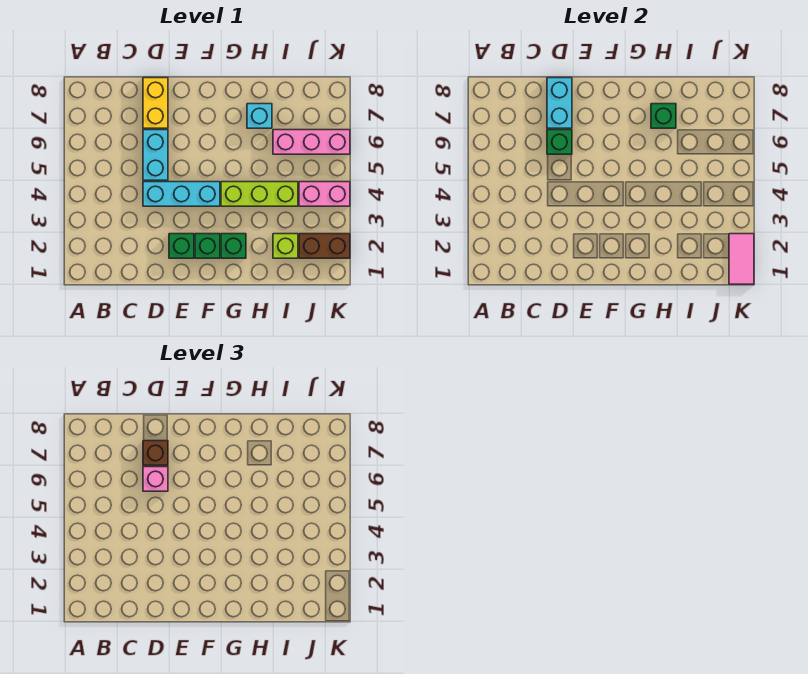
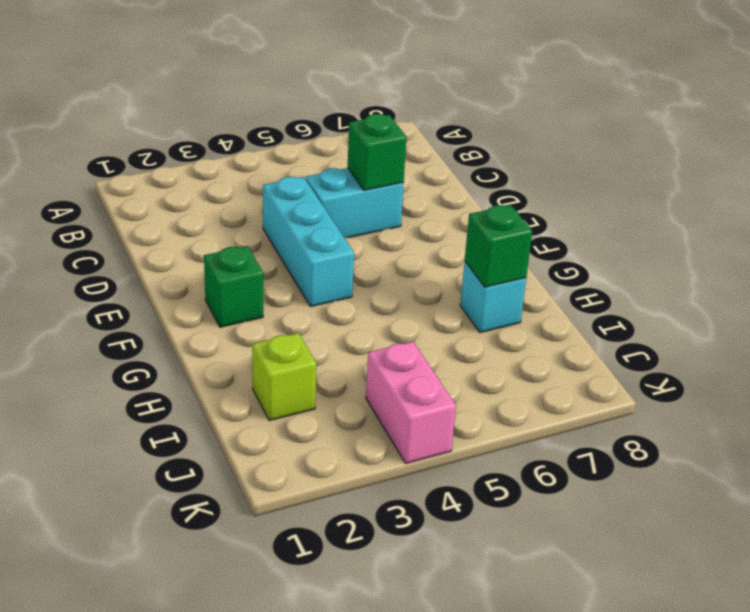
none -> yellow brick D7:D8 level 1
none -> green brick E2 level 1
none -> green brick G2 level 1

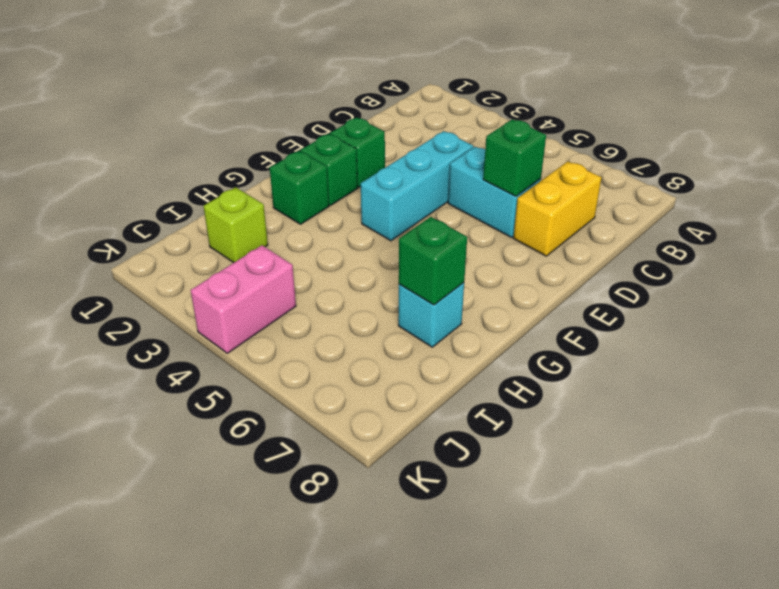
yellow brick C7:D7 level 1 -> yellow brick D7:D8 level 1
none -> lime brick G4:I4 level 1
none -> pink brick I6:K6 level 1
none -> brown brick J2:K2 level 1

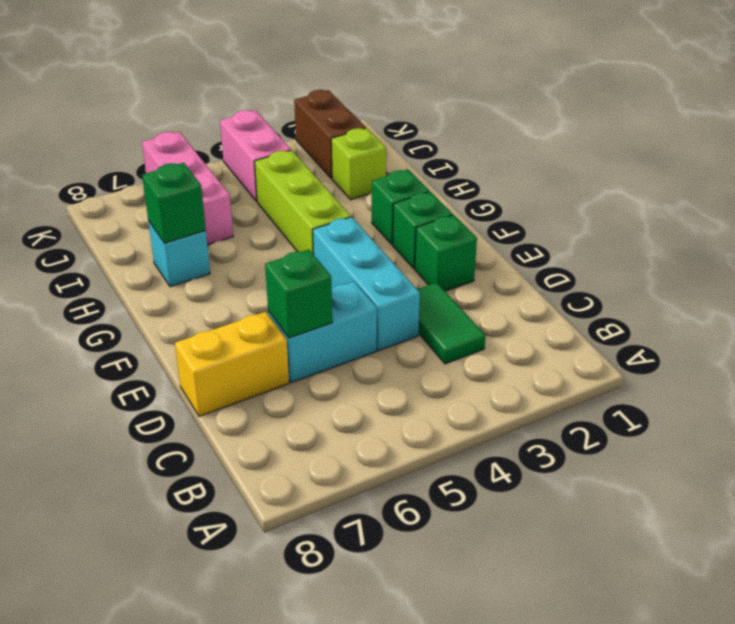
green tile C3:D3 level 1 -> none
none -> cyan brick D7:D8 level 2
none -> pink tile K1:K2 level 2
none -> pink brick D6 level 3

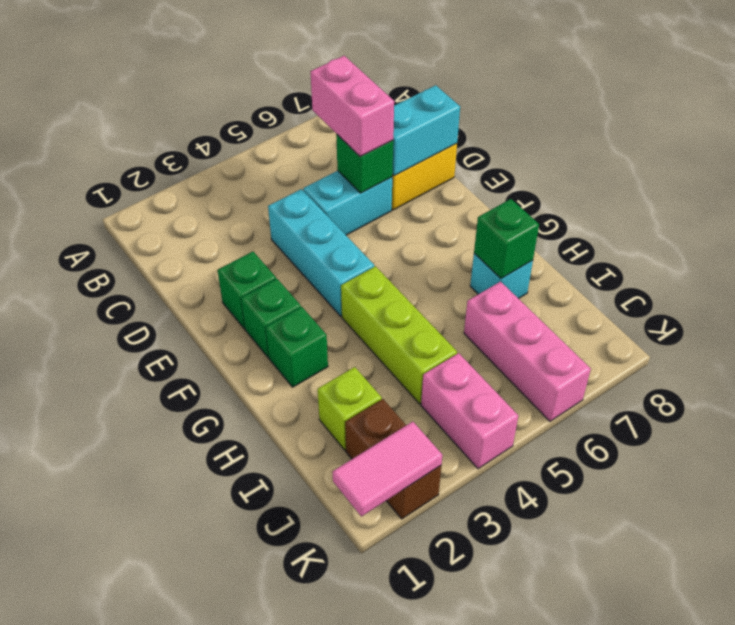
pink brick C6:D6 level 3 -> pink brick D6 level 3
none -> brown brick D7 level 3

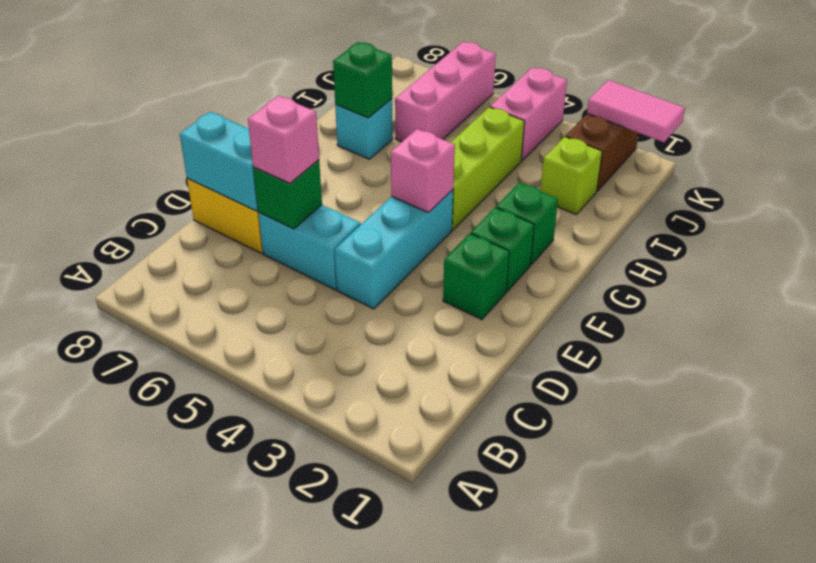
pink brick F4 level 2 -> none
none -> brown brick D7 level 3

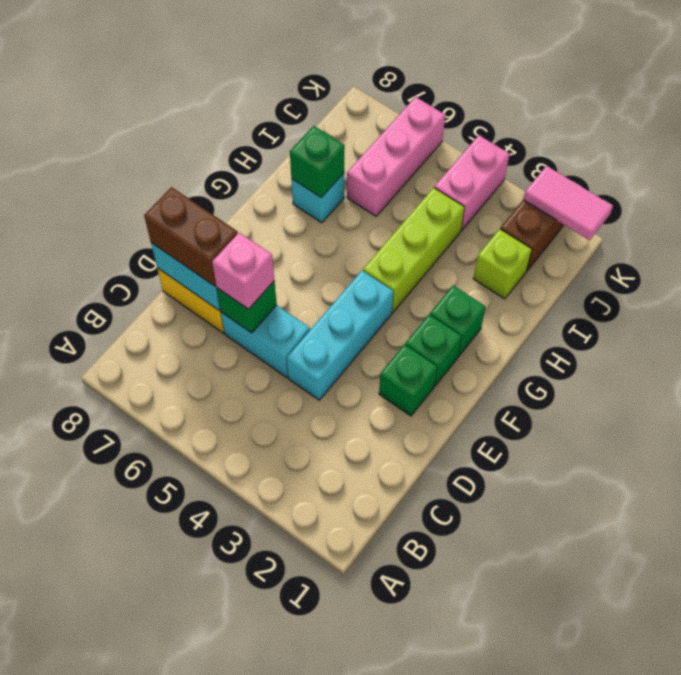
brown brick D7:D8 level 3 -> brown brick D7 level 3

